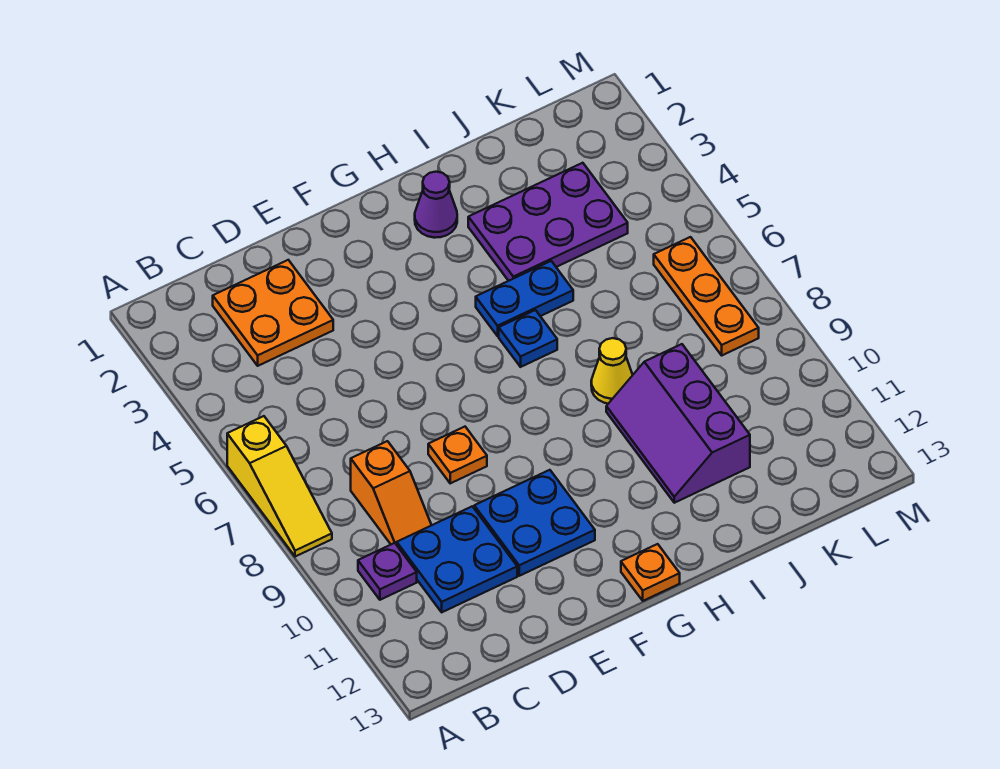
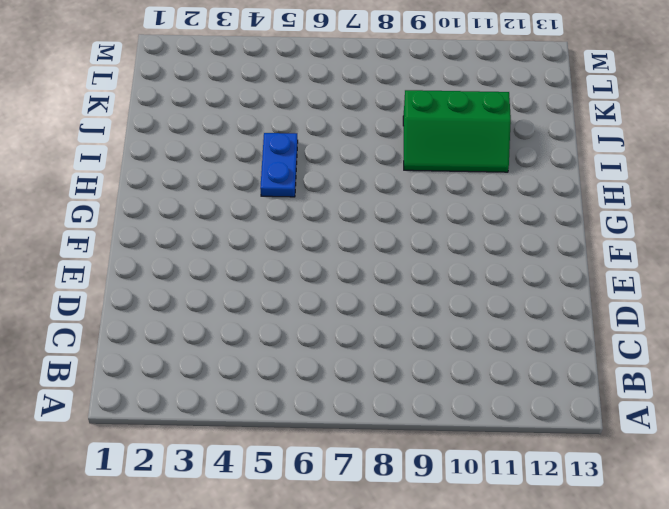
green slope I9:J11 level 1 top J -> purple slope I9:J11 level 1 top J
none -> yellow slope A6:A8 level 1 top 6
none -> purple plate B10 level 1
none -> orange plate C2:D3 level 1

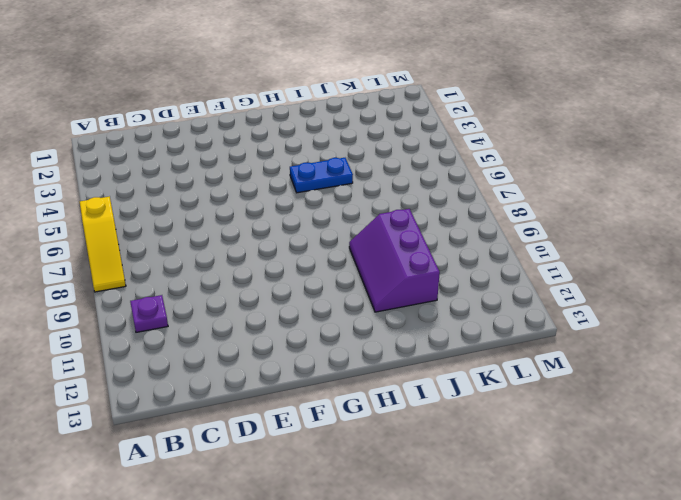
none -> orange plate C2:D3 level 1
none -> orange slope C8:C9 level 1 top 8
none -> blue plate C10:D11 level 1

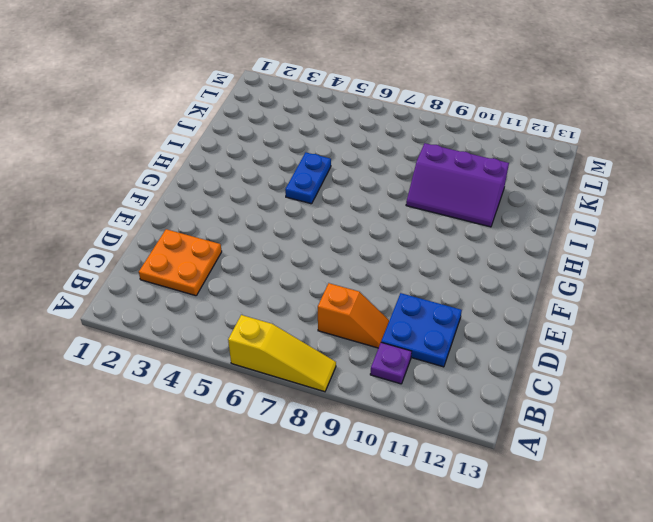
none -> orange plate E8 level 1
none -> blue plate E10:F11 level 1
none -> orange plate G13 level 1

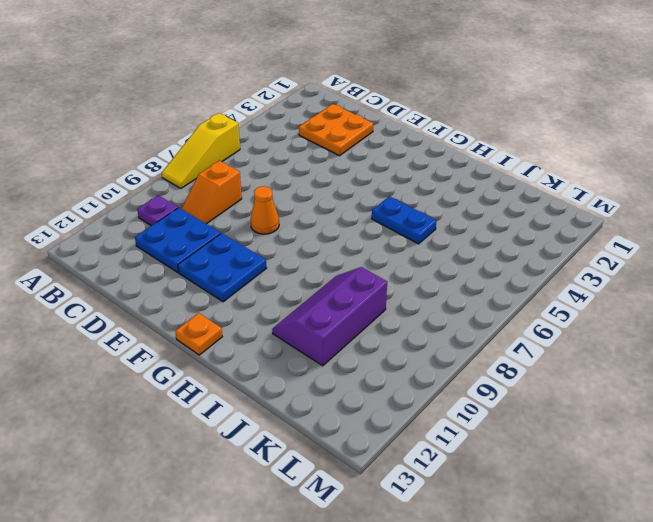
orange cone E8 level 1 -> orange plate E8 level 1
none -> purple cone H2 level 1
none -> blue plate H6 level 1
none -> purple plate I3:K4 level 1

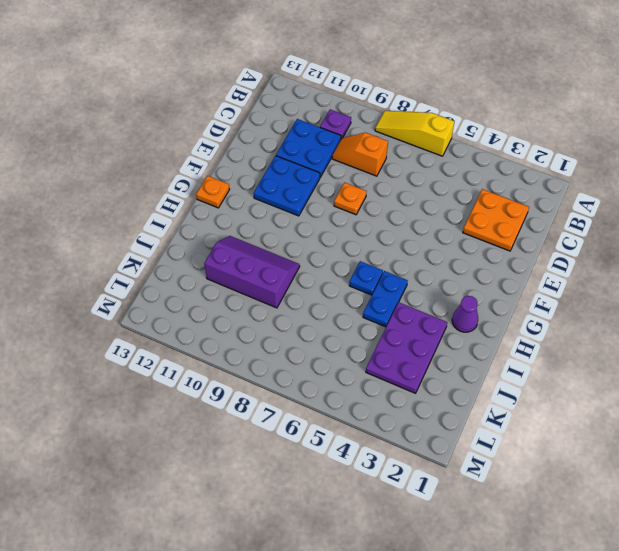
none -> yellow cone I8 level 1
none -> orange plate L6:L8 level 1

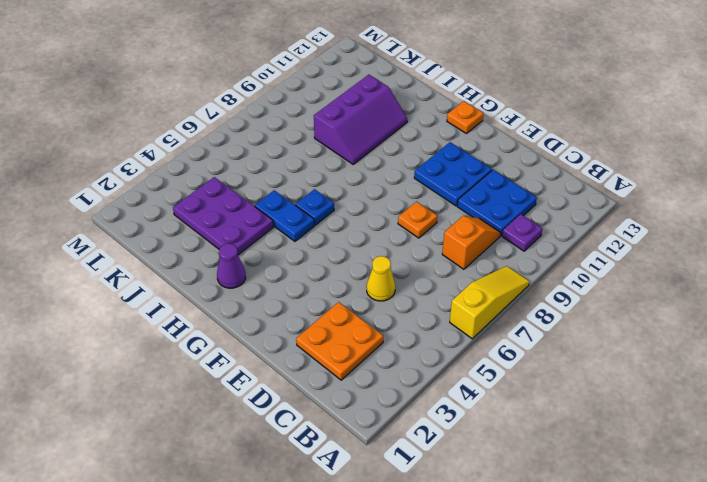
yellow cone D5 level 1 -> yellow cone I8 level 1
none -> orange plate L6:L8 level 1

